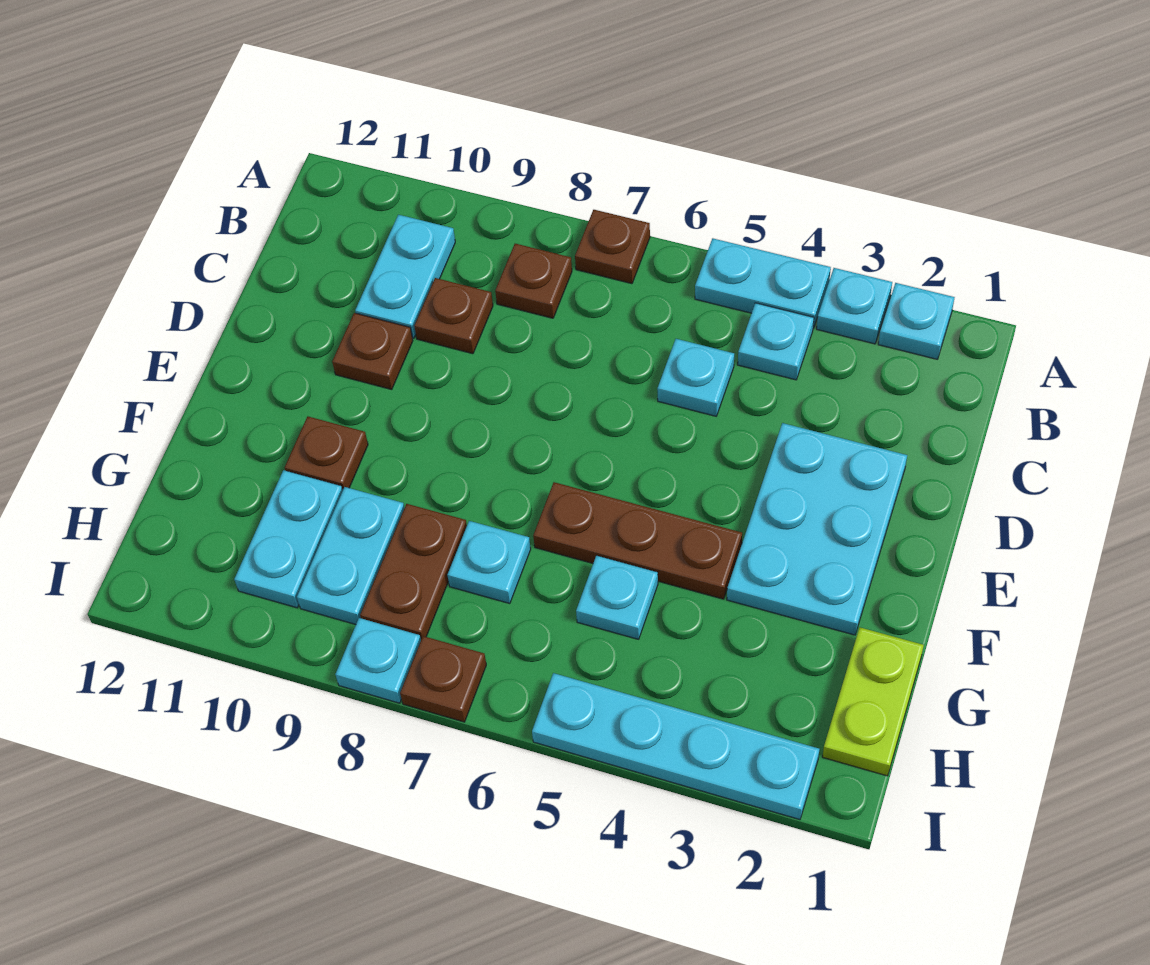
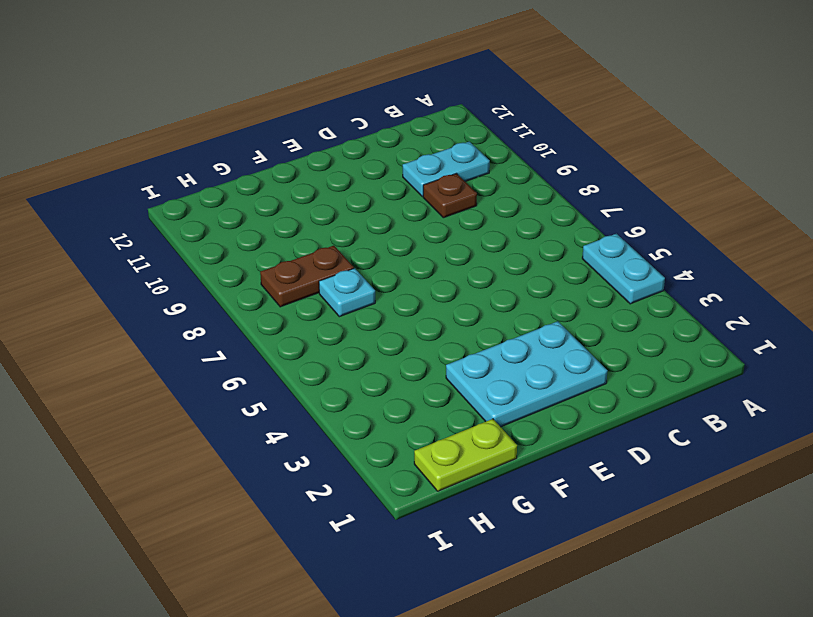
none -> cyan plate A2 level 1
none -> cyan plate A3 level 1
none -> brown plate A7 level 1

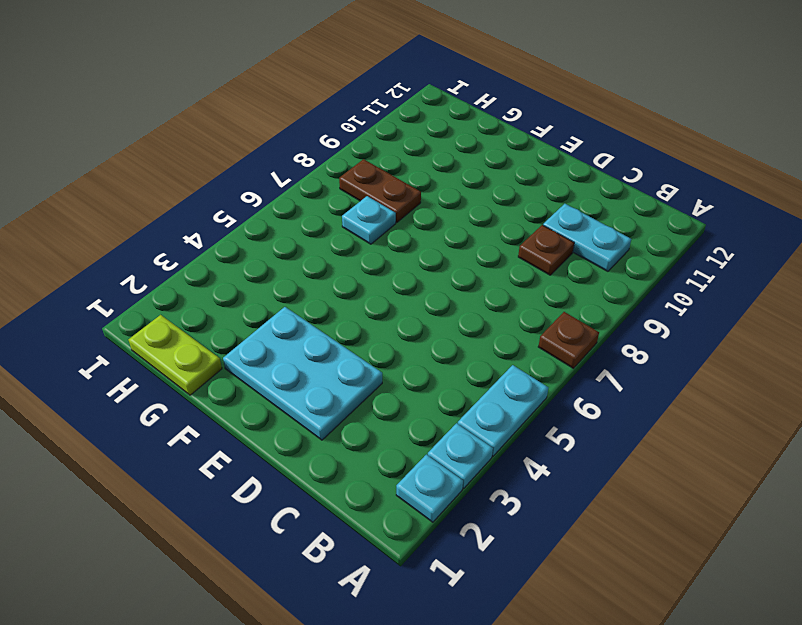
none -> cyan plate B4 level 1
none -> brown plate B8 level 1
none -> cyan plate C5 level 1

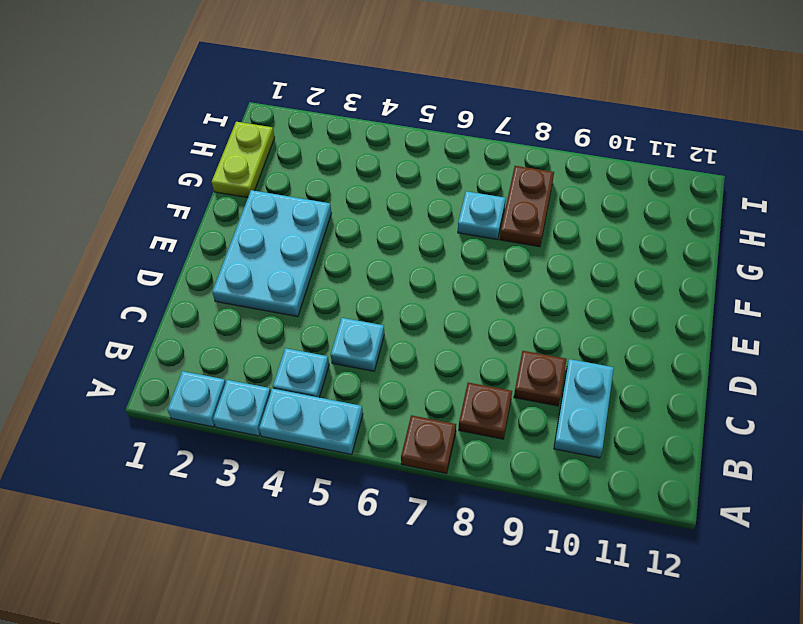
none -> brown plate D10 level 1
none -> brown plate F4:F6 level 1
none -> brown plate F10 level 1

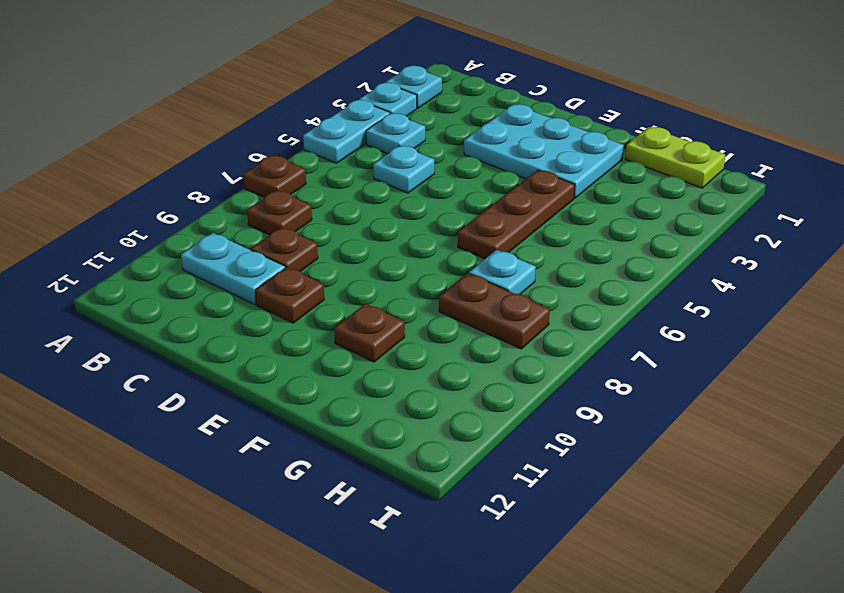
none -> cyan plate G5 level 1
none -> cyan plate G9:H9 level 1
none -> cyan plate G10:H10 level 1

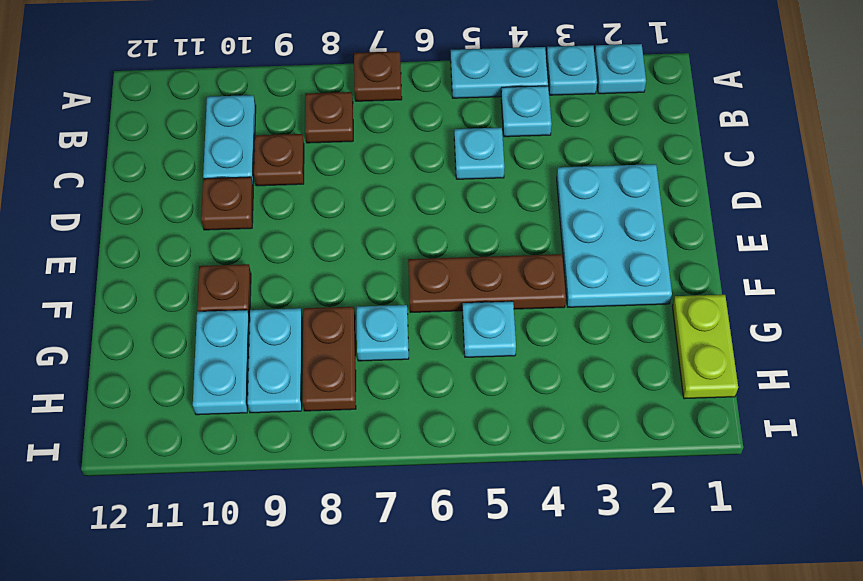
none -> cyan plate I2:I5 level 1
none -> brown plate I7 level 1
none -> cyan plate I8 level 1

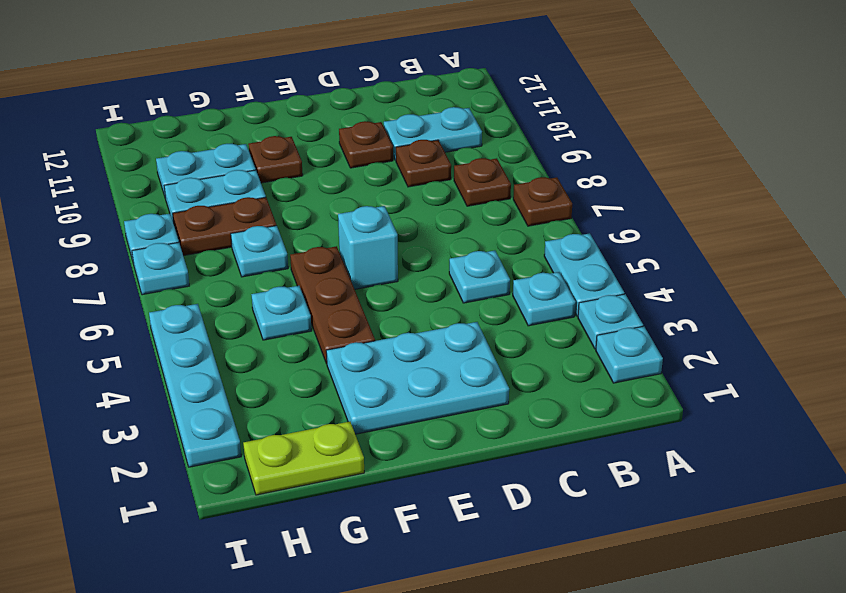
cyan brick E6 level 1 -> none
cyan plate I7 level 1 -> brown plate I7 level 1

